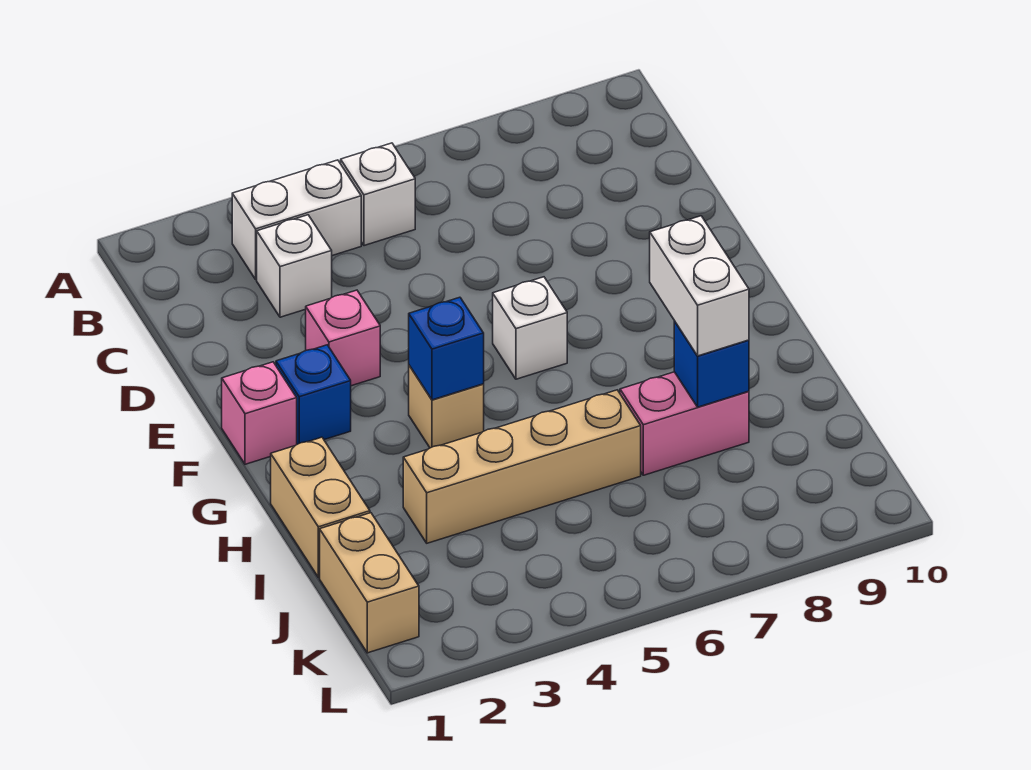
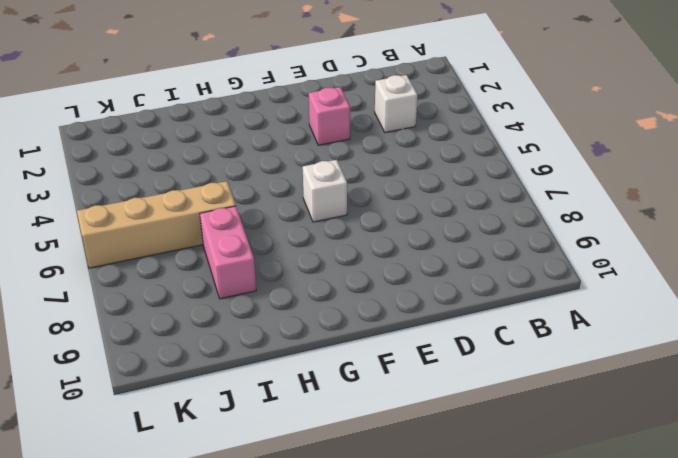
tan brick I6:L6 level 1 -> tan brick I3:I6 level 1
none -> white brick B3:B4 level 1
none -> white brick B5 level 1
none -> pink brick F1 level 1

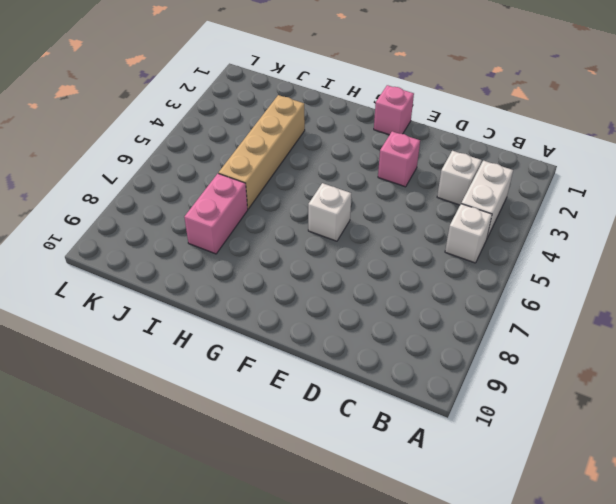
none -> blue brick F2 level 1
none -> tan brick G4 level 1
none -> tan brick H1:I1 level 1

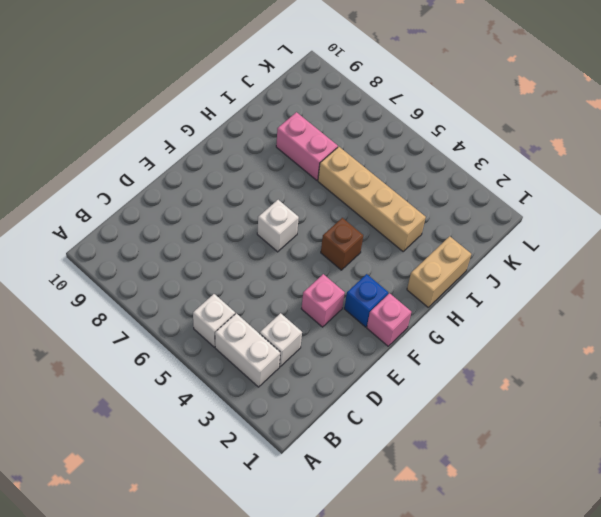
brown brick G4 level 1 -> tan brick G4 level 1
none -> tan brick J1:K1 level 1
none -> blue brick G4 level 2
none -> blue brick I8 level 2

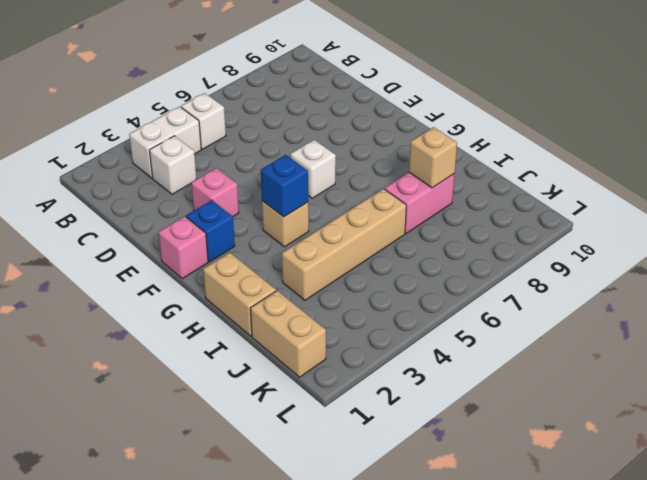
tan brick I8 level 2 -> blue brick I8 level 2
none -> white brick H8:I8 level 3

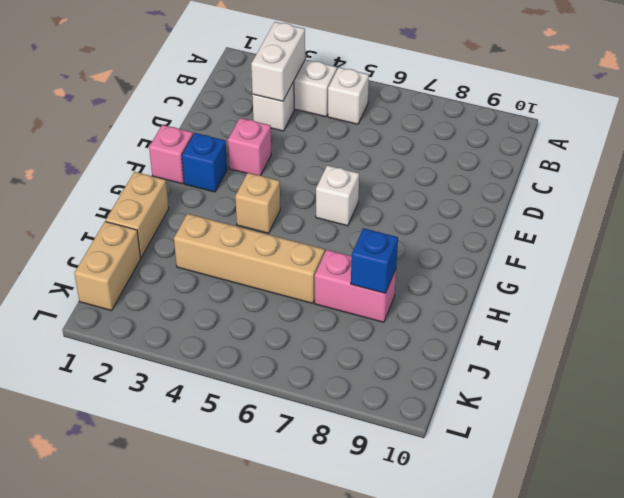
white brick B3:C3 level 2 -> white brick H8:I8 level 3
none -> blue brick G4 level 2

